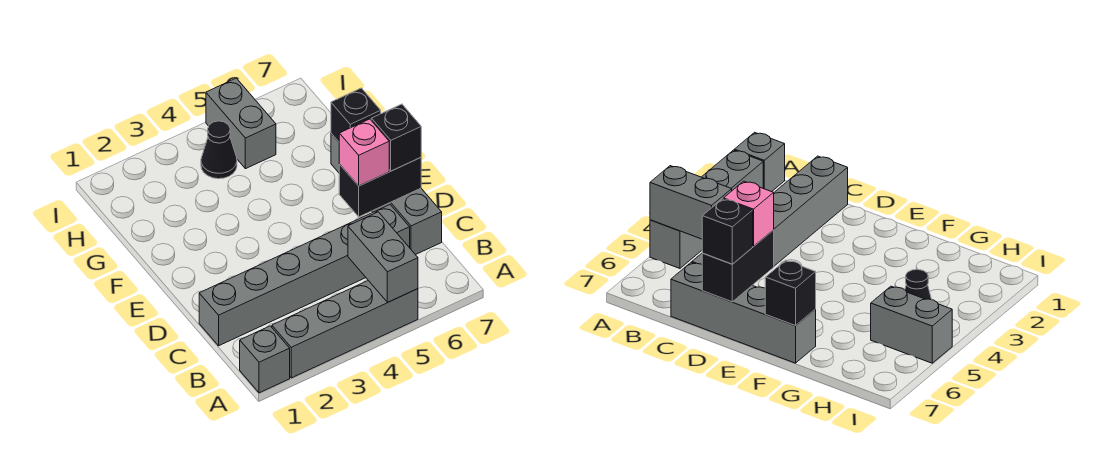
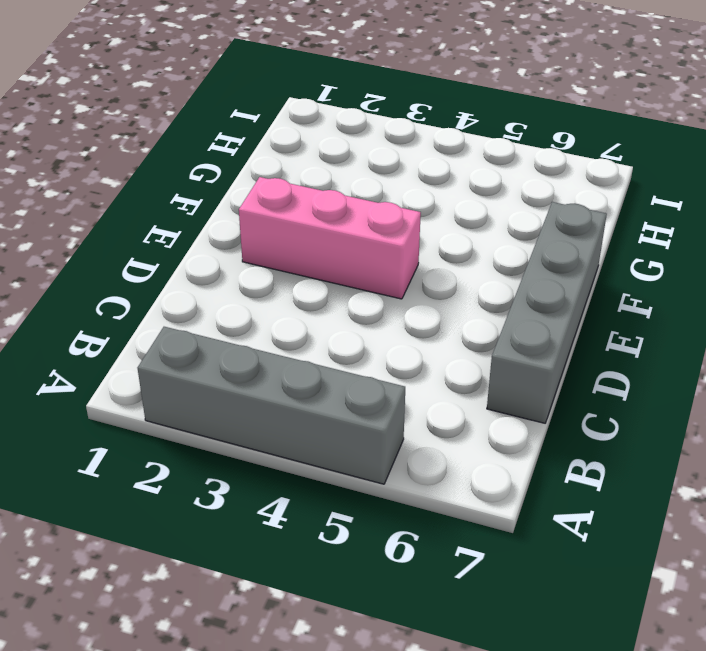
pink brick E2:E4 level 1 -> none
none -> grey brick A1 level 1
none -> grey brick C1:C6 level 1

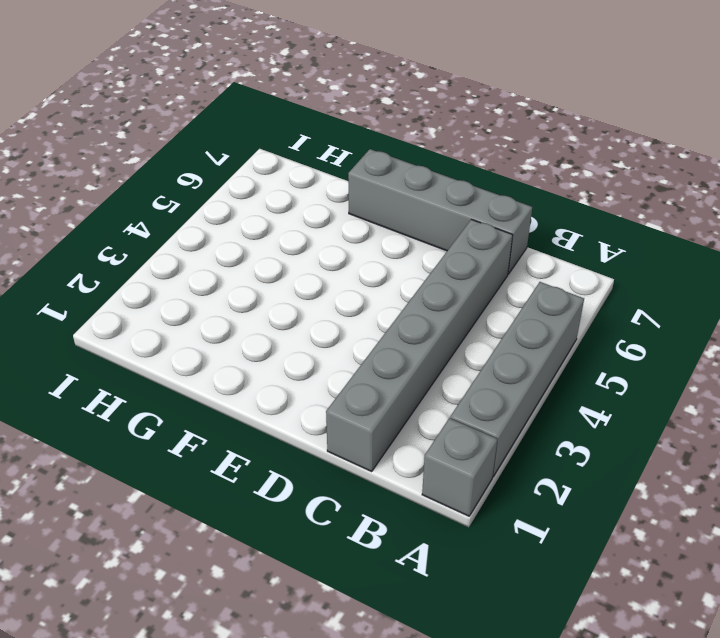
none -> black cone H4 level 1
none -> grey brick H5:I5 level 1

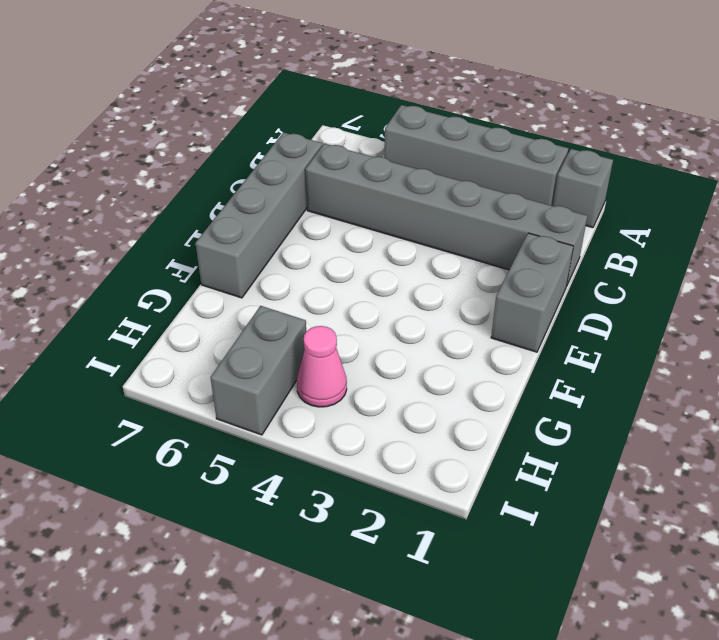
grey brick D1:E1 level 1 -> grey brick A5:B5 level 2
pink cone H4 level 1 -> black cone H4 level 1
none -> black brick D6:D7 level 2
none -> black brick F7 level 2

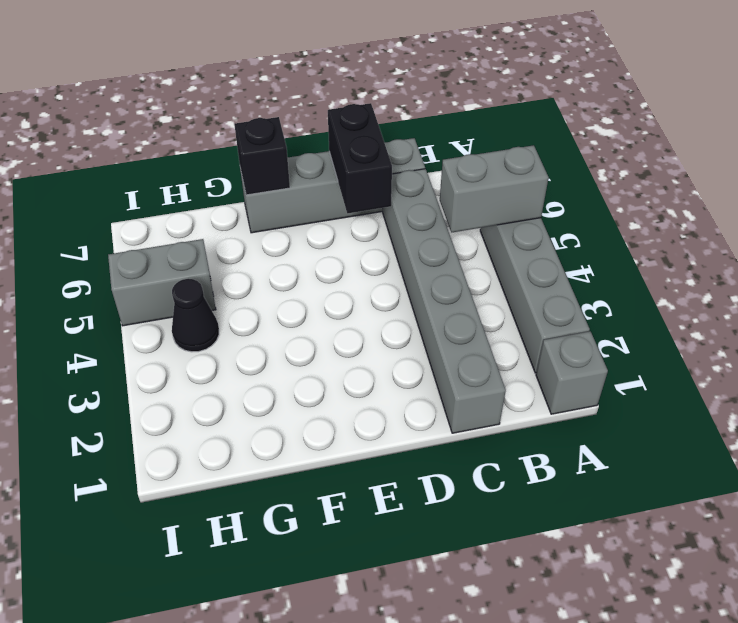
none -> pink brick D6 level 3
none -> black brick D7 level 3

